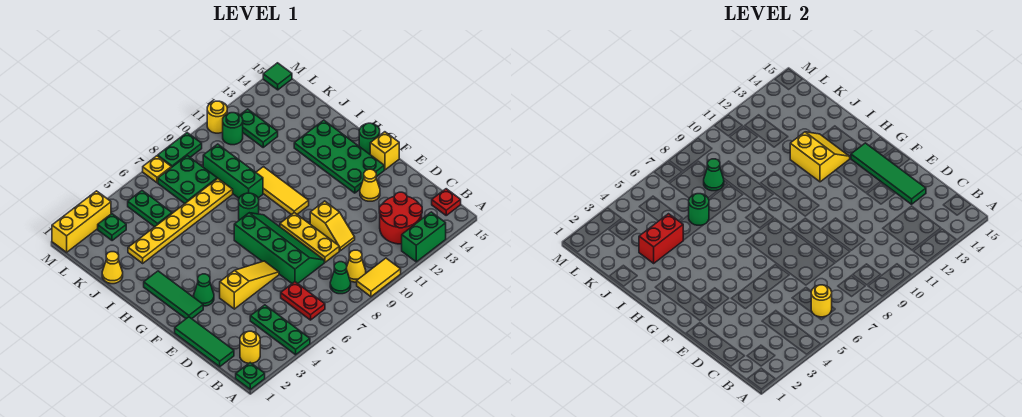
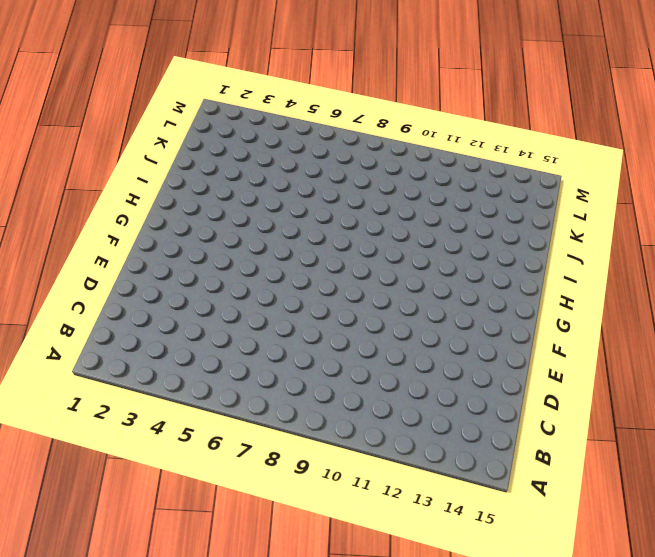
none -> green plate A1 level 1
none -> green plate A4:C4 level 1
none -> yellow tile A9:A10 level 1
none -> green brick A12:A13 level 1

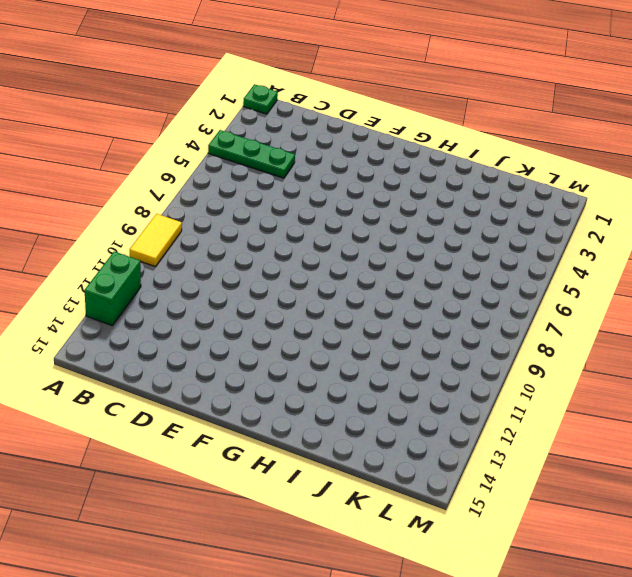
none -> yellow round brick B2 level 1
none -> red plate B6:C6 level 1
none -> green cone B8 level 1
none -> yellow cone B9 level 1

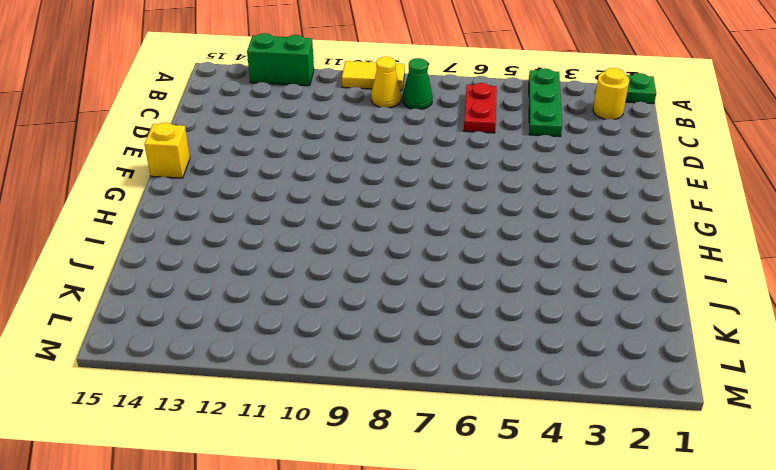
none -> red round brick B12:C13 level 1
none -> red plate B15 level 1
none -> green tile C1:E1 level 1
none -> green slope D7:G8 level 1 top 7

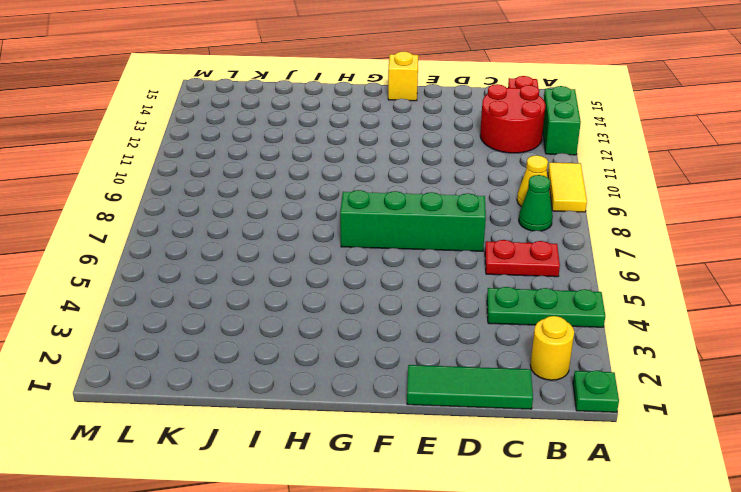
none -> yellow plate D9:F9 level 1
none -> yellow slope D10:E10 level 1 top E
none -> yellow slope E4:E6 level 1 top 4
none -> yellow cone E13 level 1

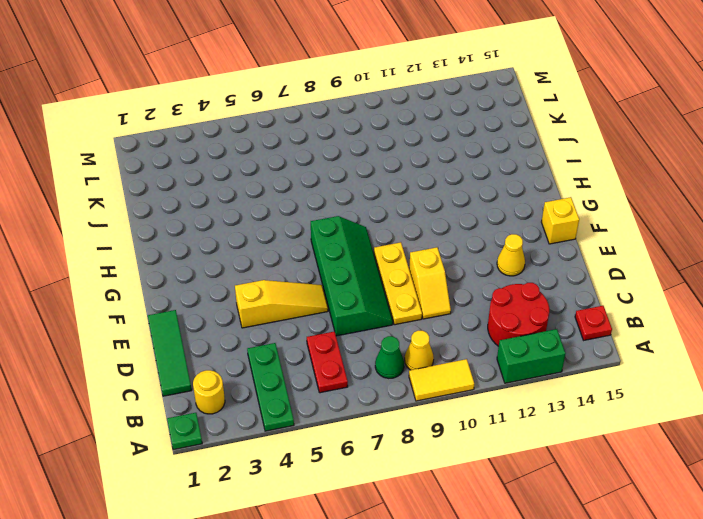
none -> green tile F2:H2 level 1
none -> green cone F3 level 1
none -> green plate F13:I14 level 1
none -> yellow tile G10:I10 level 1

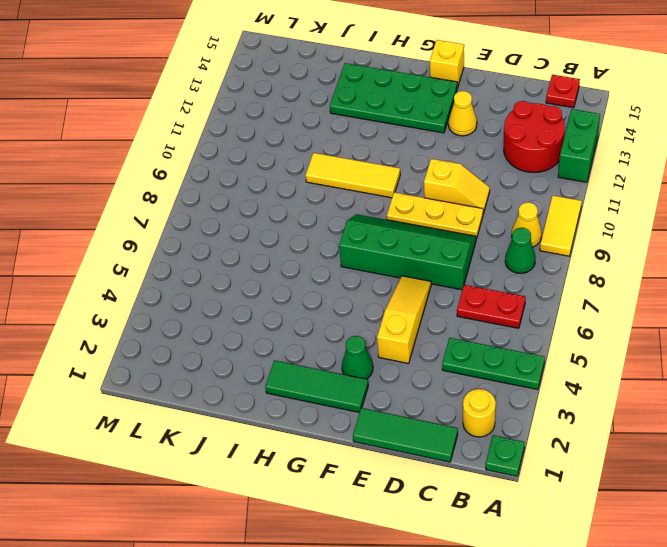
none -> green round brick G15 level 1
none -> green round brick H8 level 1
none -> green brick I9:K9 level 1
none -> yellow cone J1 level 1

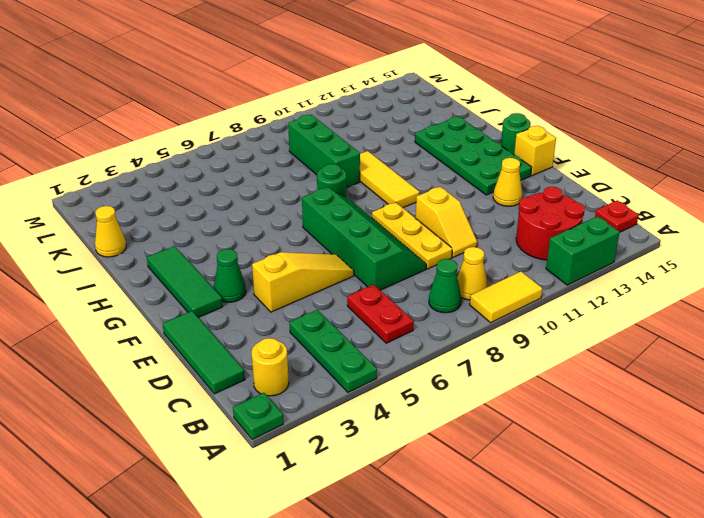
none -> yellow plate J3:J8 level 1
none -> green plate K5:L5 level 1
none -> green plate K7:L8 level 1
none -> green plate K12:L12 level 1

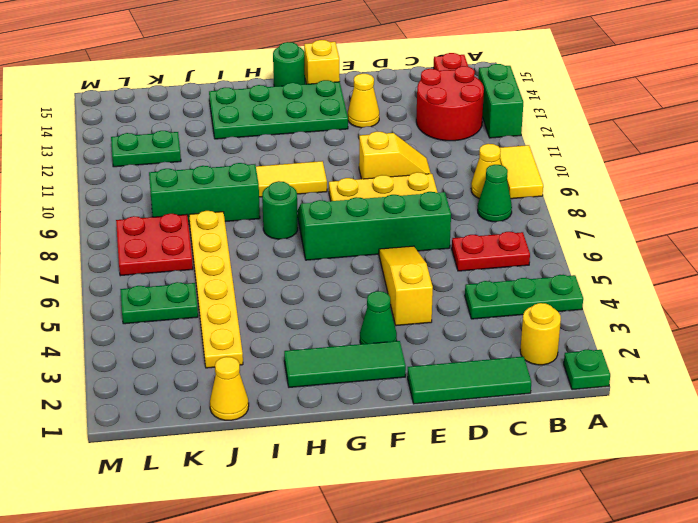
red plate K7:L8 level 1 -> green plate K7:L8 level 1
none -> green plate L3 level 1
none -> green round brick L11 level 1
none -> yellow brick M1:M3 level 1
none -> yellow plate M7 level 1

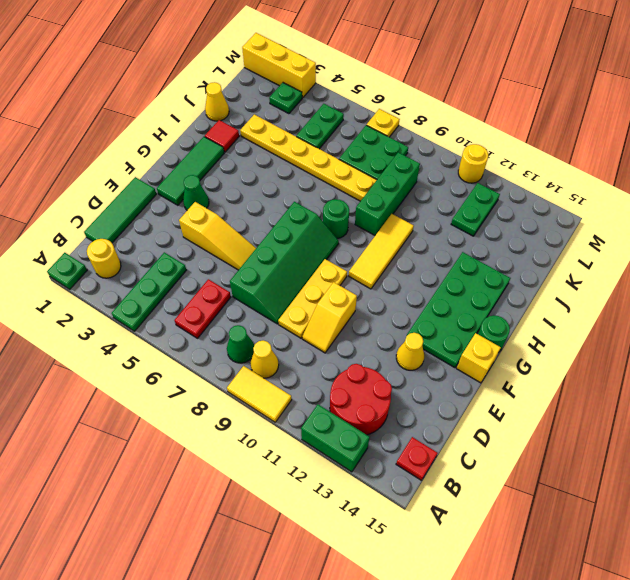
red tile I2 level 1 -> none
none -> green round brick L11 level 1
none -> green plate M8:M9 level 1
none -> green tile M15 level 1
none -> yellow round brick B6 level 2

